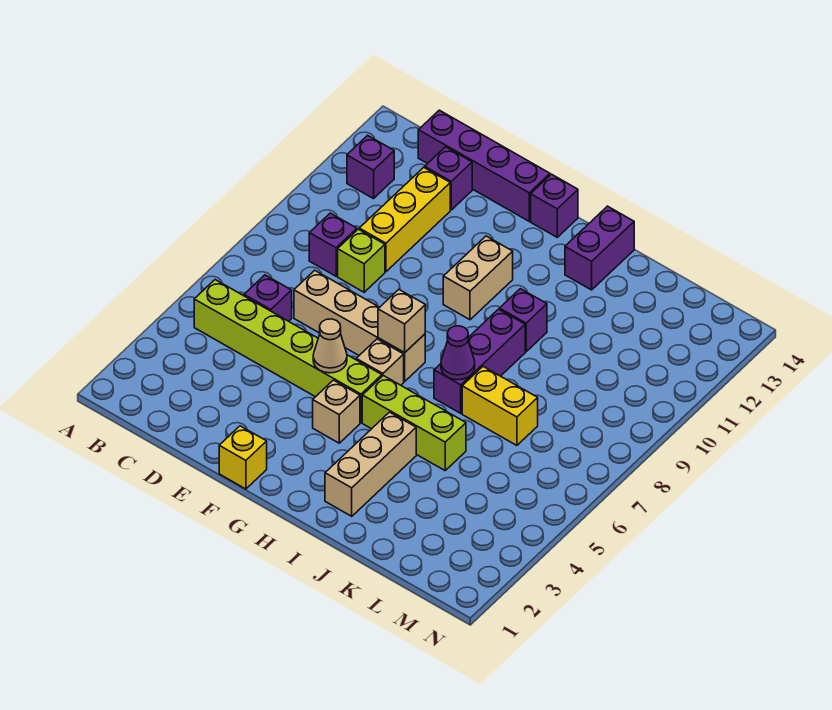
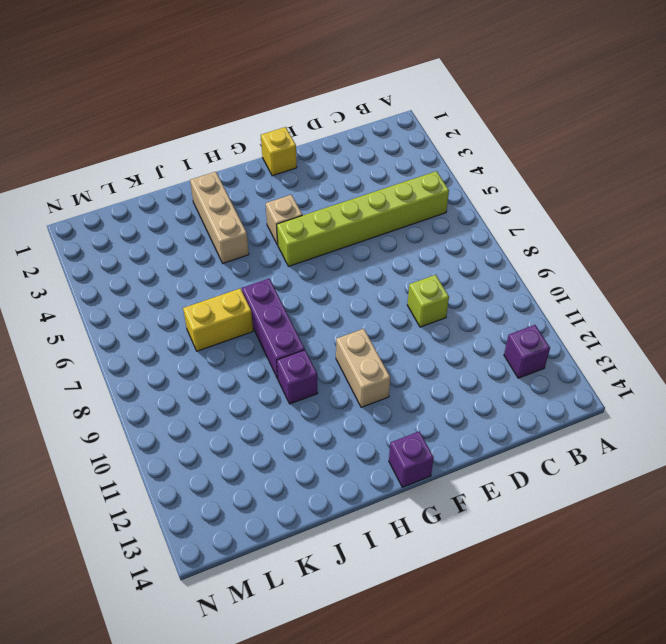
none -> purple brick C6 level 1
none -> purple brick C9 level 1
none -> purple brick C14:F14 level 1

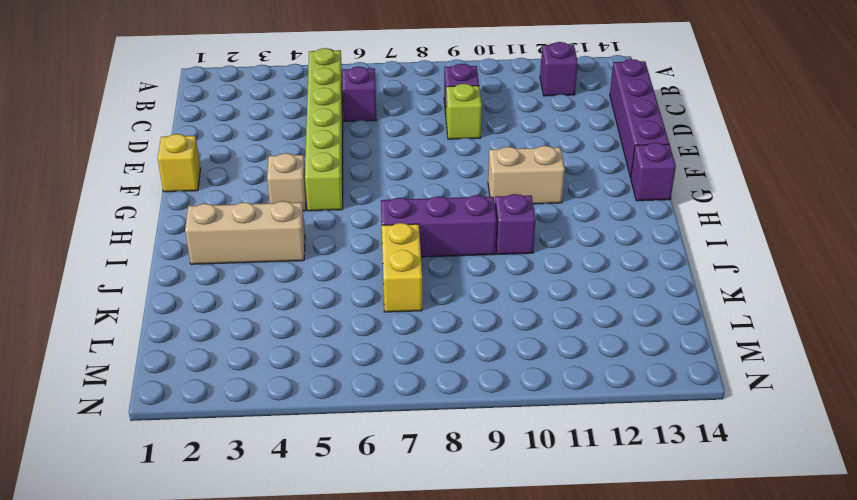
none -> tan brick D7:G7 level 1
none -> yellow brick D10:D12 level 1
none -> purple brick D13 level 1

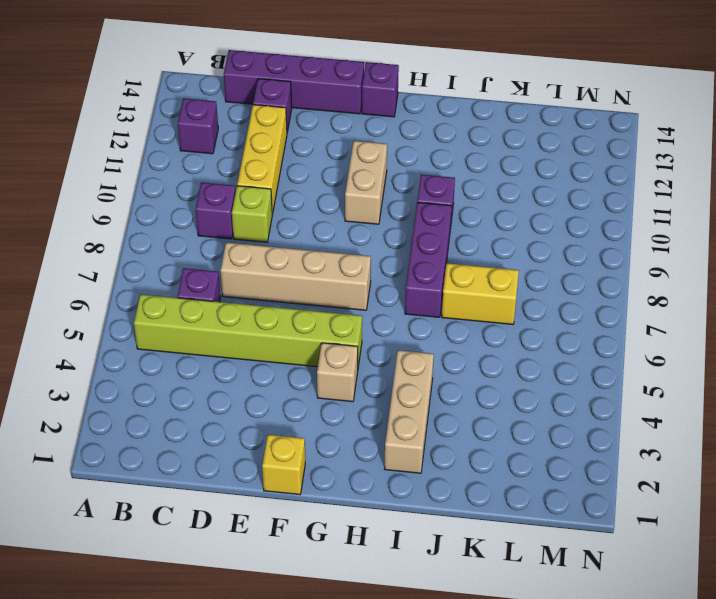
none -> tan brick G6 level 1
none -> lime brick H5:J5 level 1
none -> purple brick I13:I14 level 1

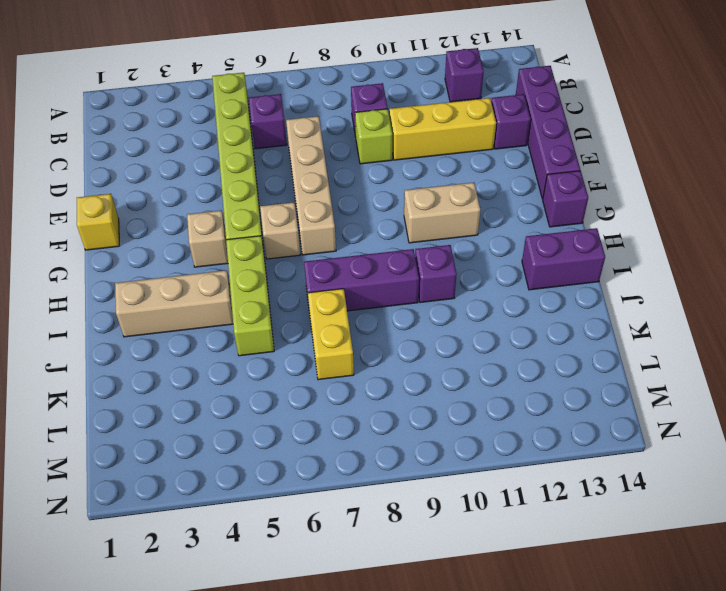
none -> tan cone F5 level 2
none -> tan brick G7 level 2
none -> purple cone I7 level 2

